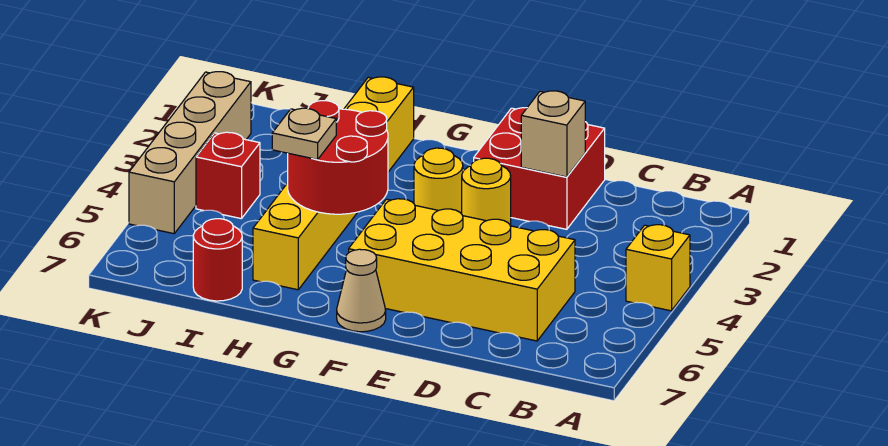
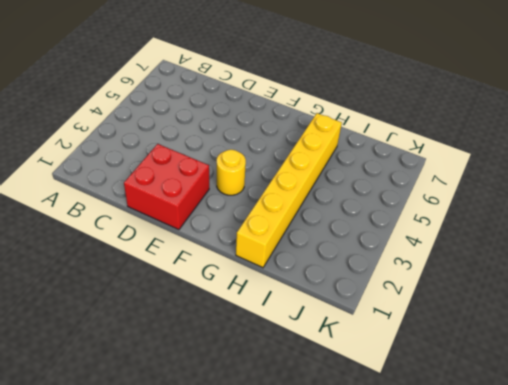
none -> yellow brick A4 level 1
none -> yellow brick C5:F6 level 1
none -> yellow round brick E3 level 1

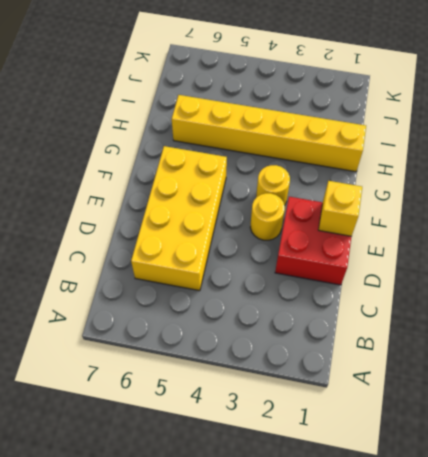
yellow brick E1 level 2 -> yellow brick A4 level 1
none -> tan cone F7 level 1
none -> red round brick I7 level 1
none -> red brick J4 level 1

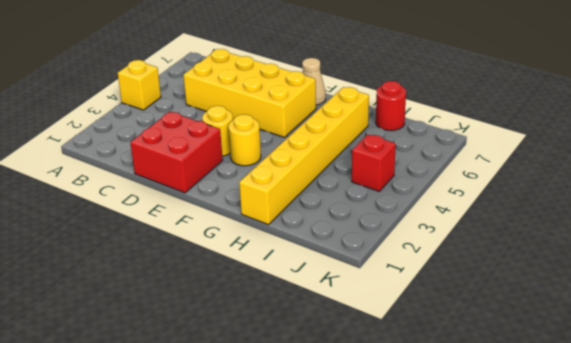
none -> tan brick K2:K5 level 1
none -> tan brick D2 level 2
none -> red round brick G4:H5 level 2

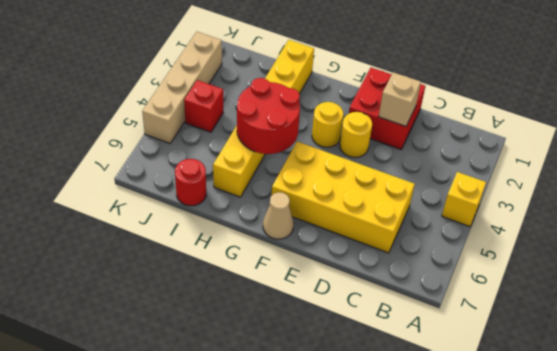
none -> tan plate H5 level 3

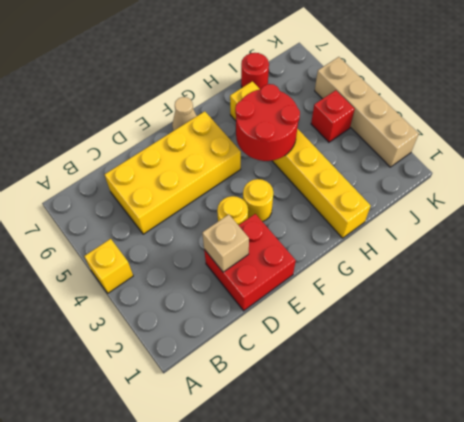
none -> tan plate H5 level 3

